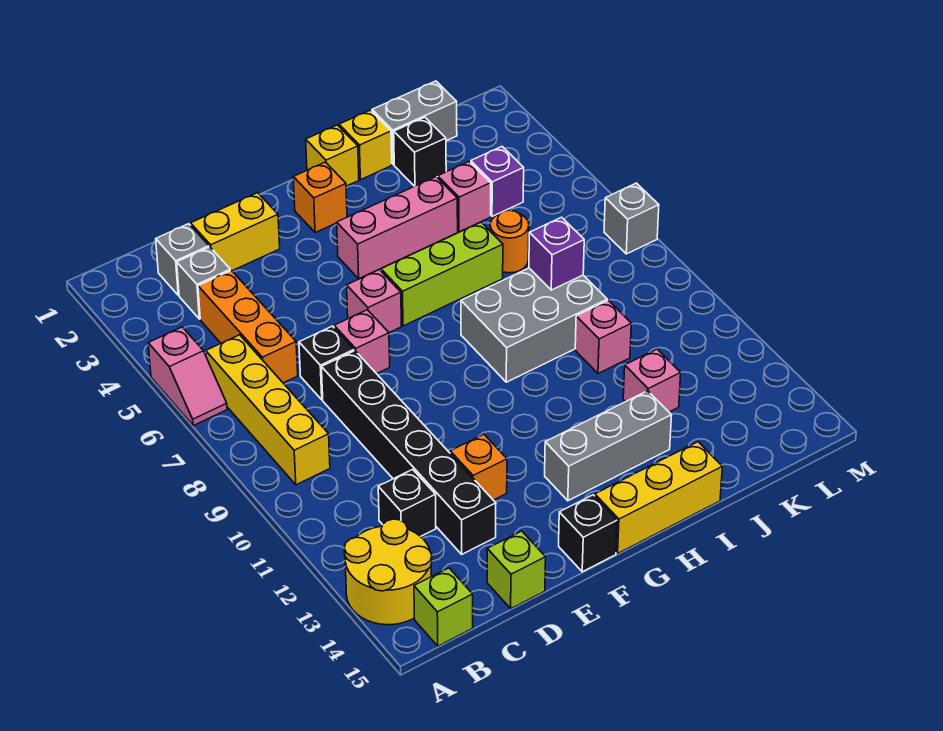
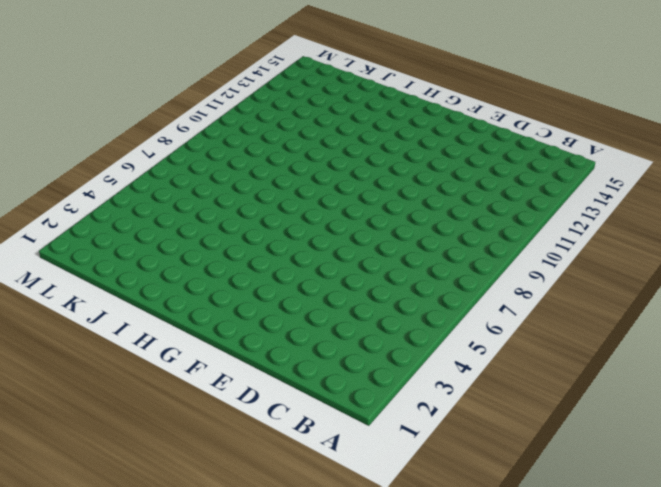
none -> pink slope A5:A6 level 1 top 5
none -> yellow round brick A13:B14 level 1
none -> yellow brick B6:B9 level 1
none -> lime brick B15 level 1

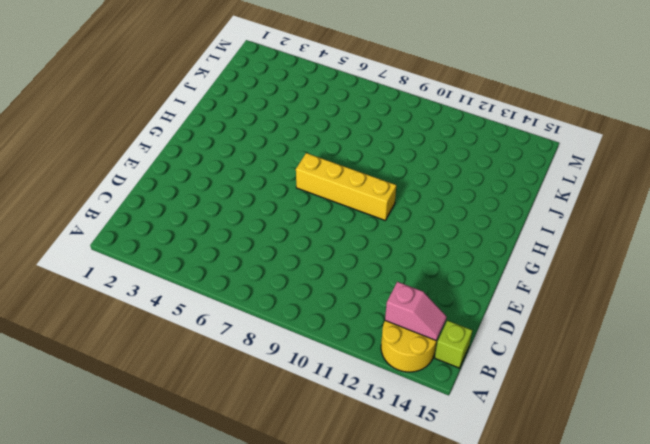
pink slope B13:B14 level 2 top 13 -> pink slope A5:A6 level 1 top 5
yellow brick G7:G10 level 1 -> yellow brick B6:B9 level 1
none -> grey brick C2 level 1
none -> grey brick C3 level 1
none -> orange brick C4:C6 level 1
none -> black brick C12 level 1

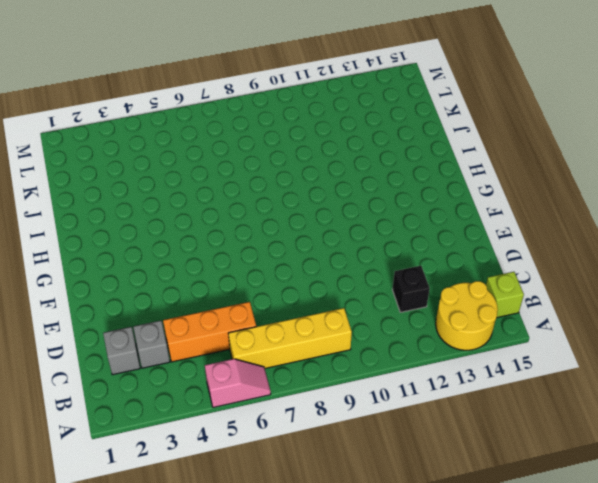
none -> yellow brick D2:E2 level 1
none -> black brick D7 level 1
none -> black brick D8:D13 level 1
none -> lime brick D15 level 1

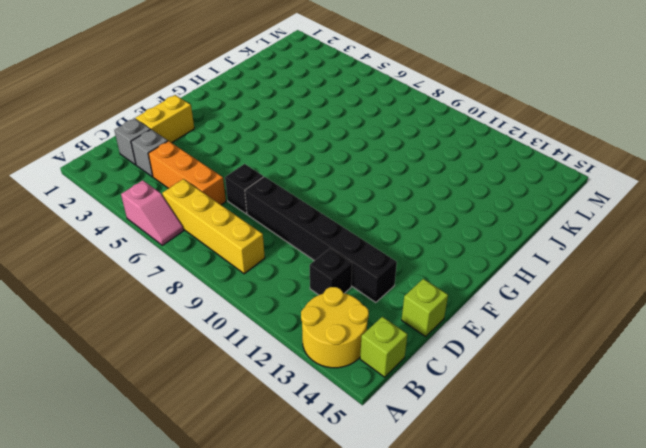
none -> pink brick E7 level 1
none -> orange brick E12 level 1
none -> pink brick F6 level 1
none -> black brick F15 level 1

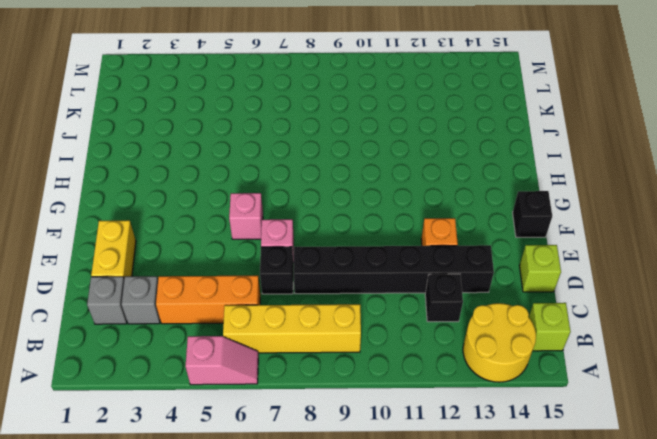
none -> orange brick G2 level 1
none -> pink brick G4:I4 level 1
none -> lime brick G6:I6 level 1
none -> grey brick G13:I13 level 1

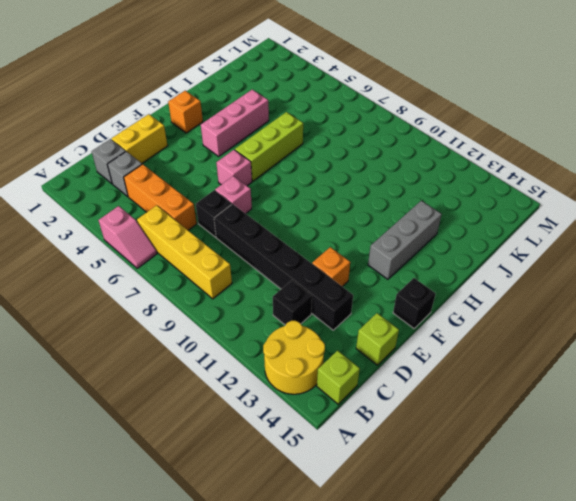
none -> yellow brick G15:I15 level 1
none -> yellow brick H1 level 1
none -> grey brick H8:J9 level 1
none -> yellow brick I1 level 1

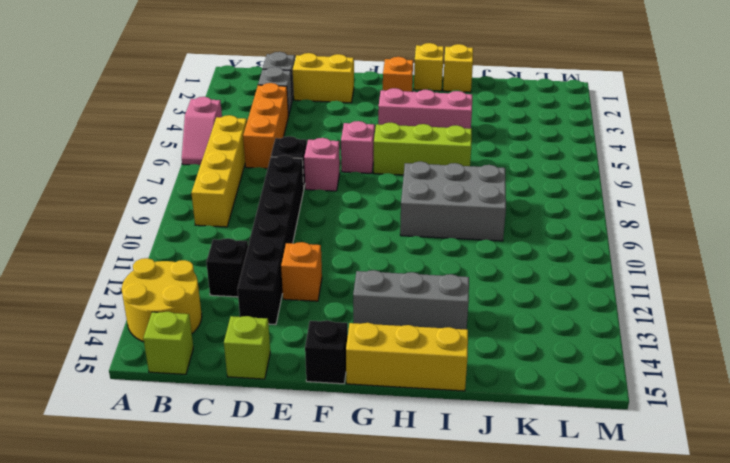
none -> grey brick J1:K1 level 1
none -> black brick J2 level 1
none -> pink brick J4 level 1
none -> orange round brick J6 level 1

